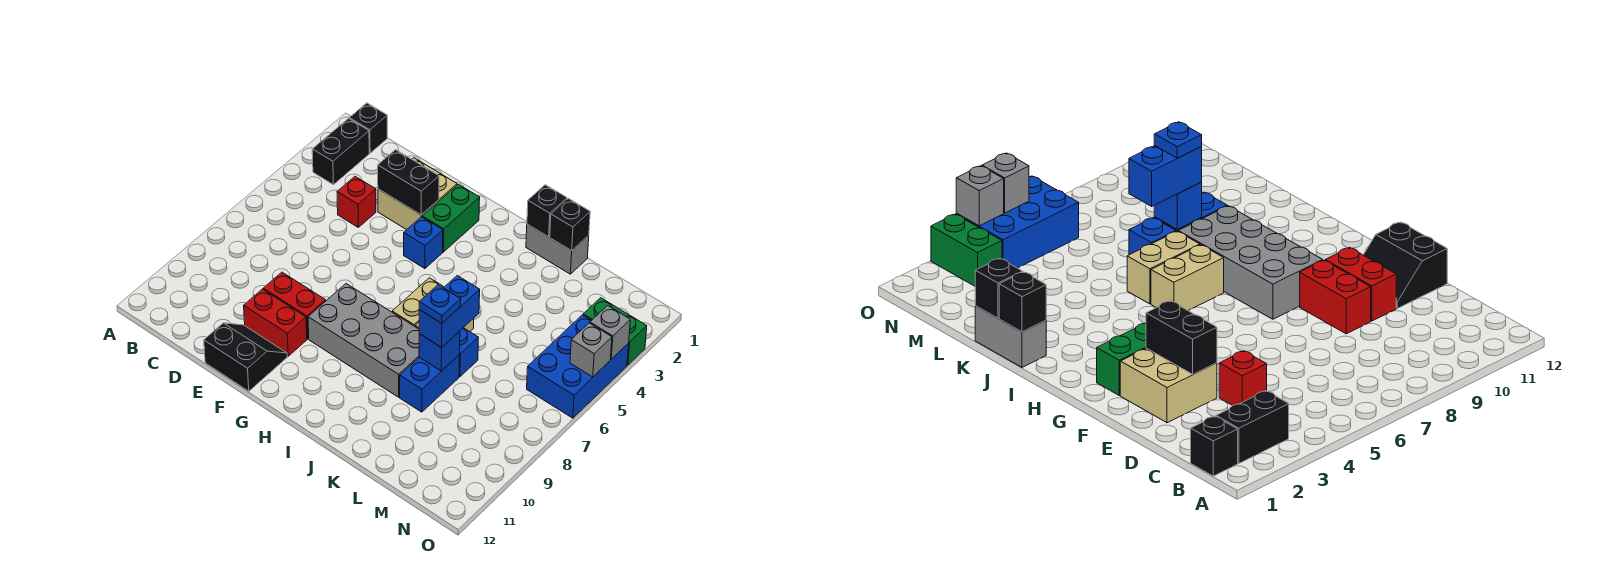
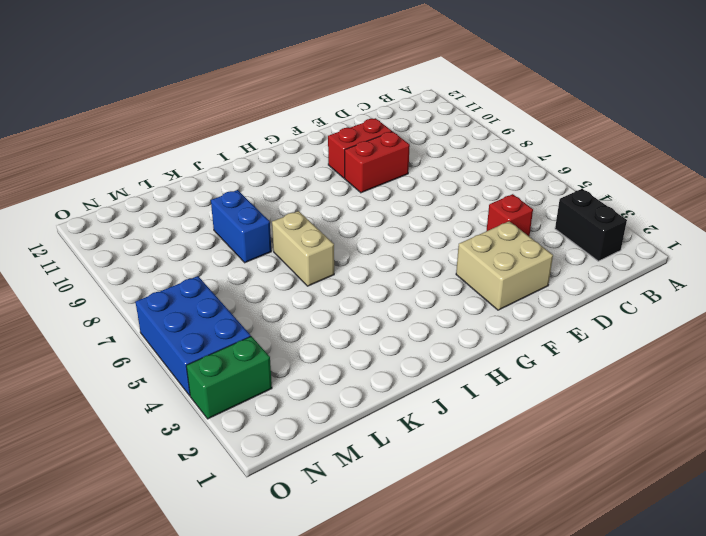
none -> black brick B1 level 1
none -> black slope E11:F12 level 1 top 12
none -> green brick G2:G3 level 1

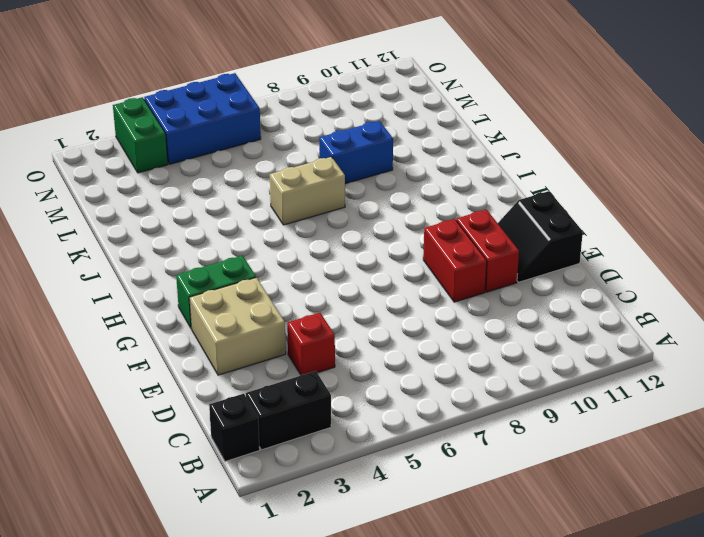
none -> blue brick G4 level 1
none -> grey brick G8:J9 level 1
none -> tan brick I6:I7 level 1

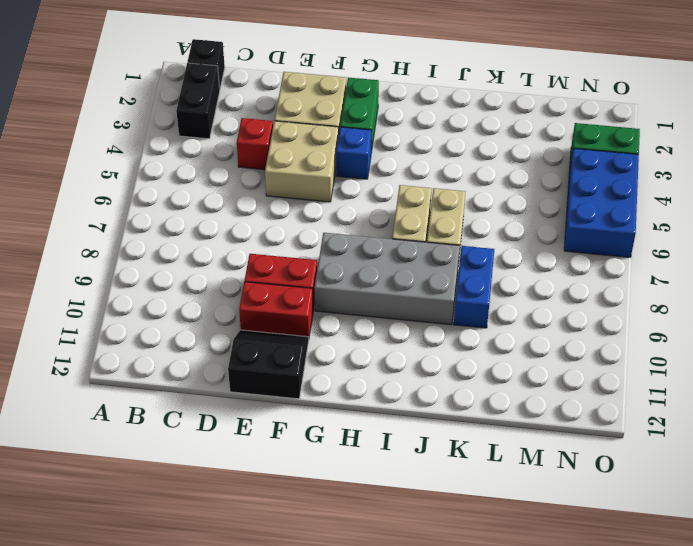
tan brick E4:F5 level 1 -> none
none -> grey brick J1:K1 level 1
none -> blue brick K7 level 1
none -> black brick E3:F3 level 2

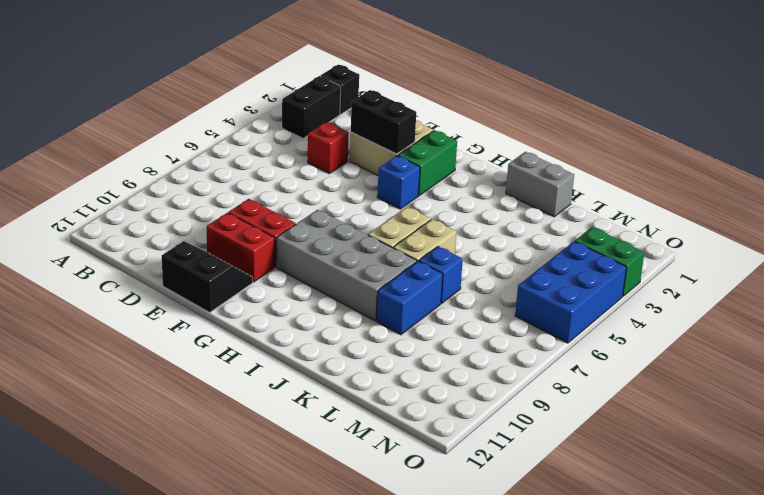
none -> black brick J1 level 2
none -> black brick K1 level 2
none -> blue brick K8 level 2

